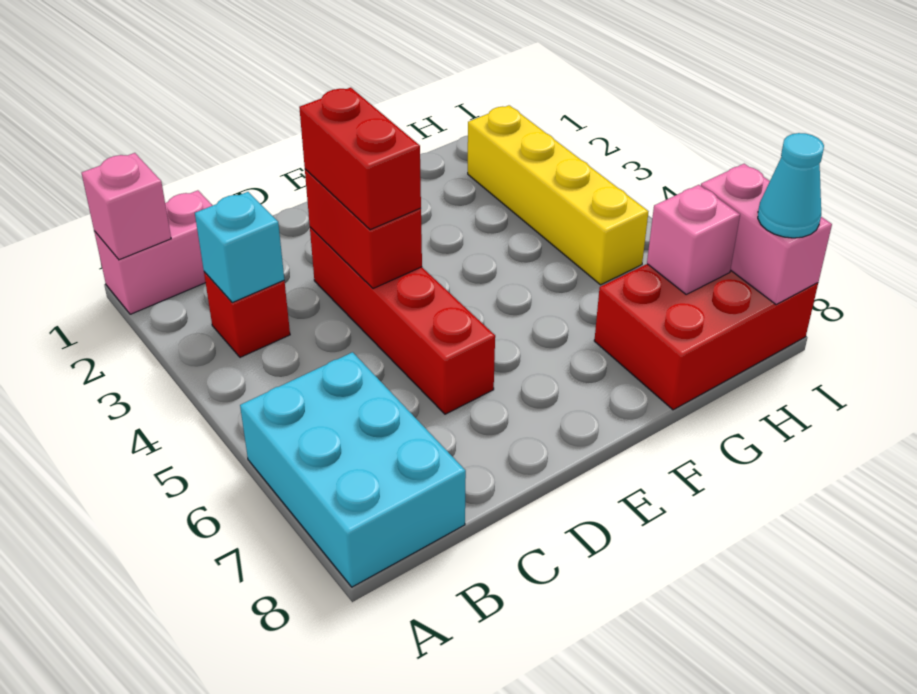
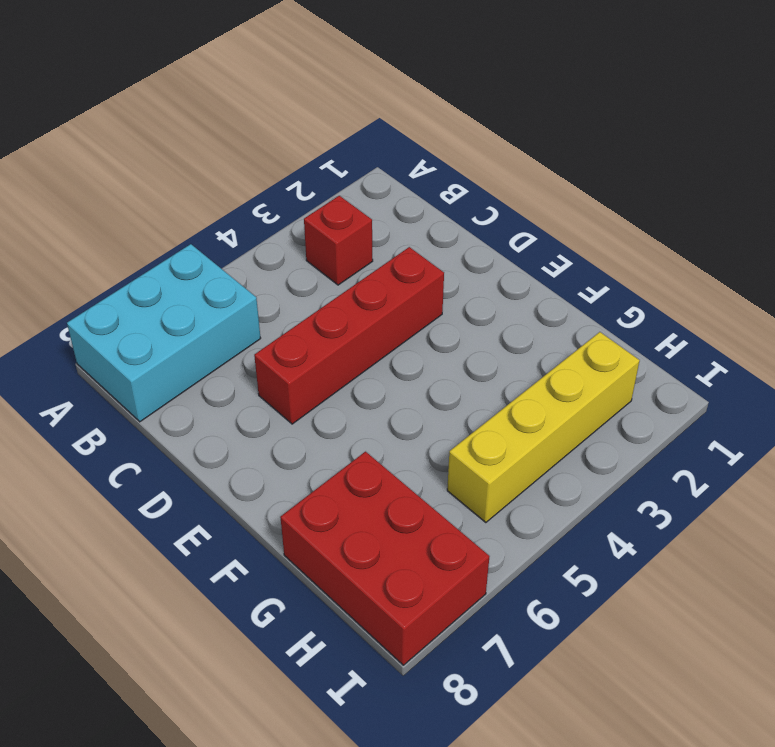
none -> pink brick A1:B1 level 1
none -> pink brick A1 level 2
none -> cyan brick B3 level 2

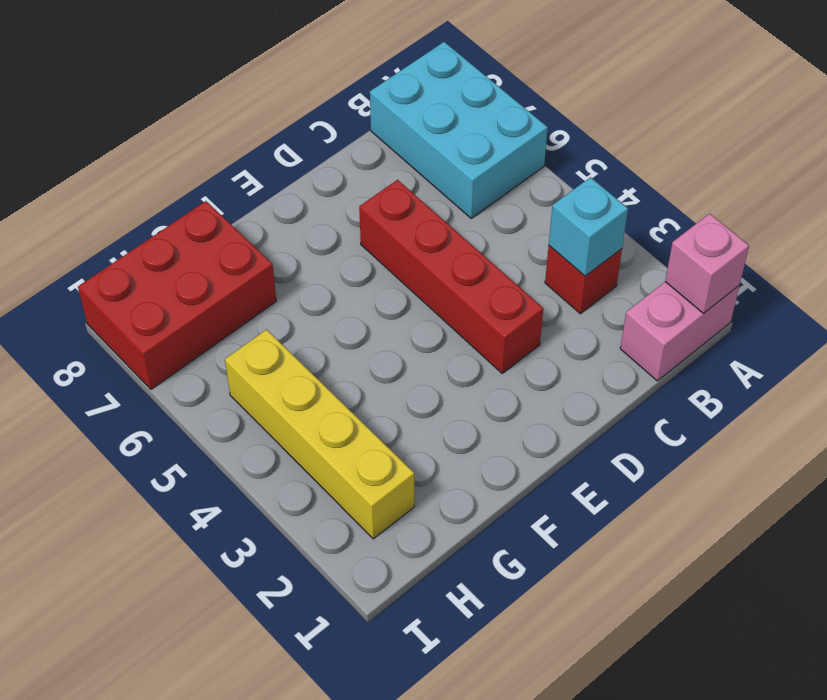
none -> red brick D3:D4 level 2
none -> pink brick H7 level 2
none -> pink brick I7:I8 level 2

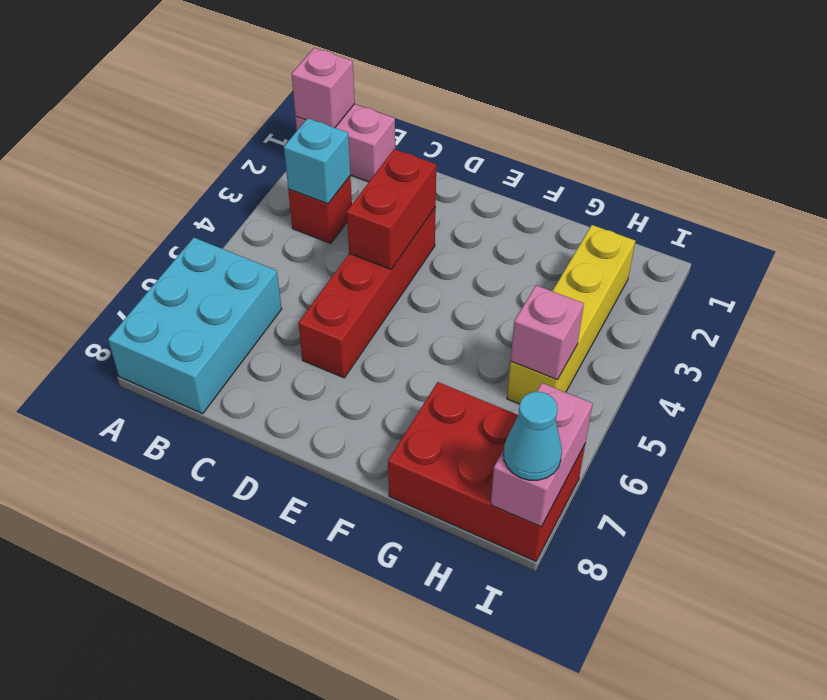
pink brick H5 level 2 -> pink brick H7 level 2
none -> red brick D3:D4 level 3

